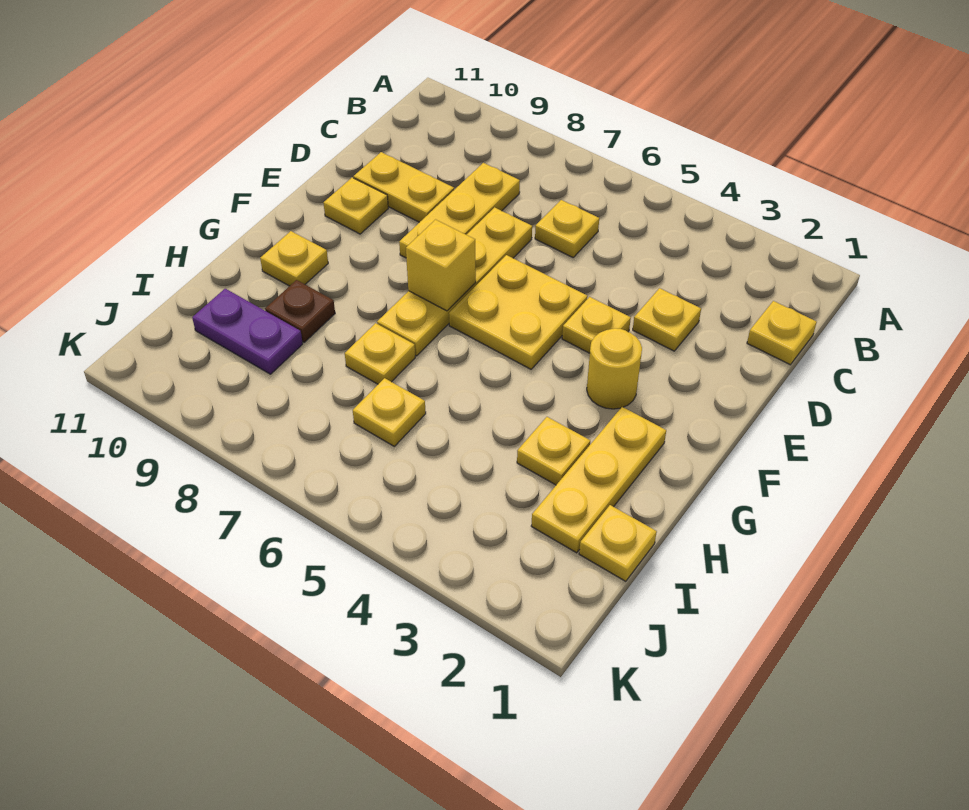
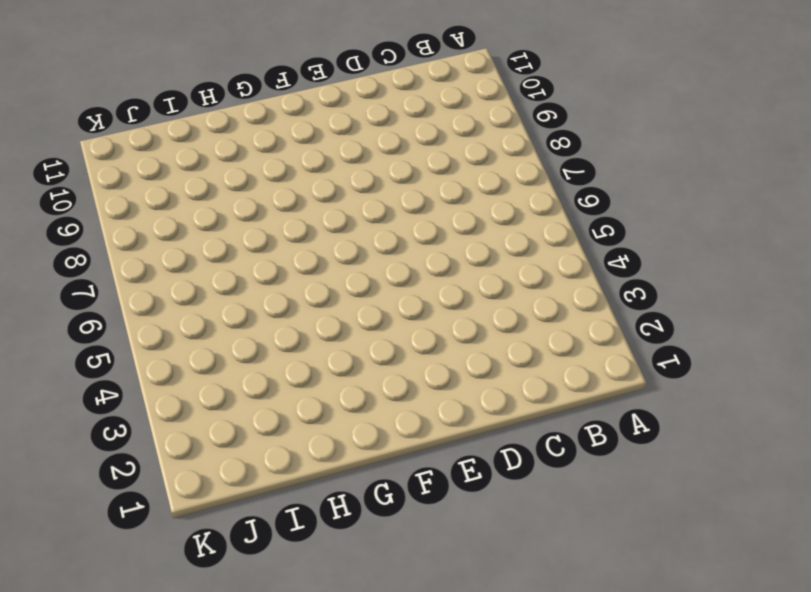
none -> yellow plate C1 level 1
none -> yellow plate C6 level 1
none -> yellow plate C8:E8 level 1

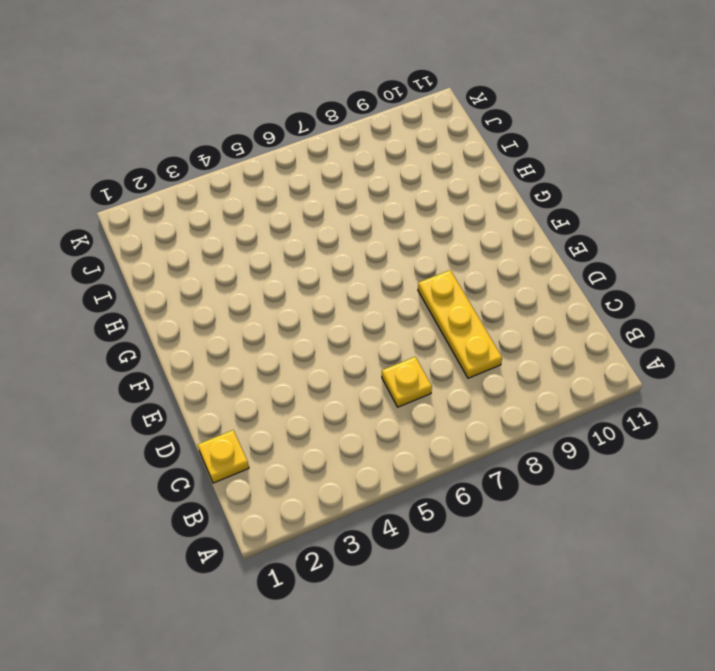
none -> yellow plate D3 level 1
none -> yellow plate D7:G7 level 1
none -> yellow plate D9:D10 level 1

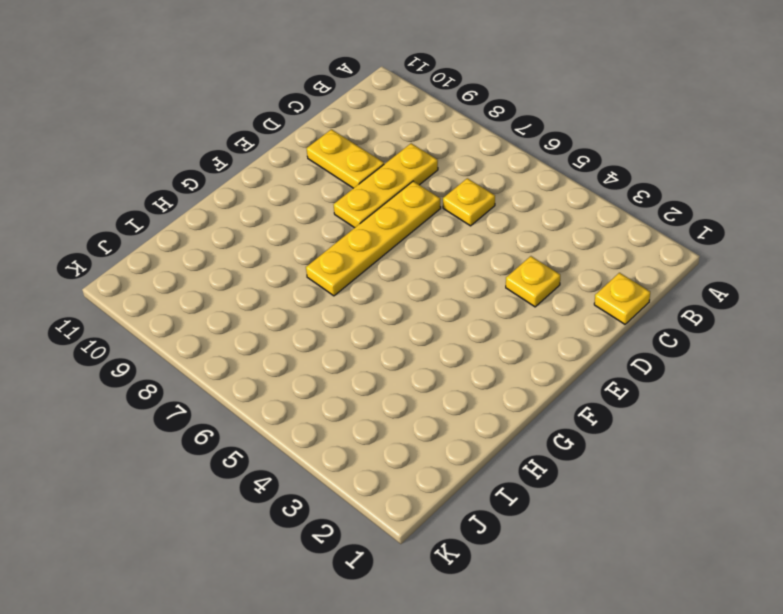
none -> yellow plate E4 level 1
none -> yellow plate E5:F6 level 1
none -> yellow plate E10 level 1

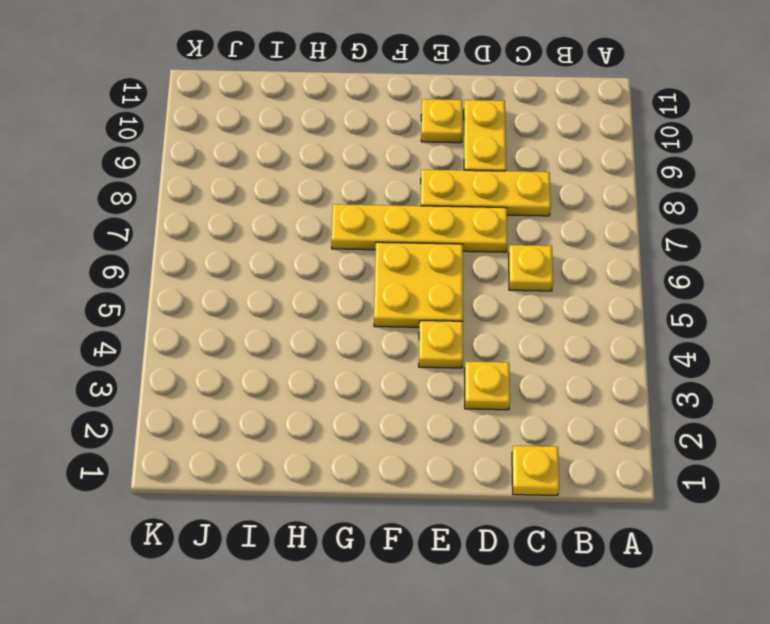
none -> yellow round brick F3 level 1
none -> yellow plate G2:I2 level 1
none -> yellow plate G10 level 1

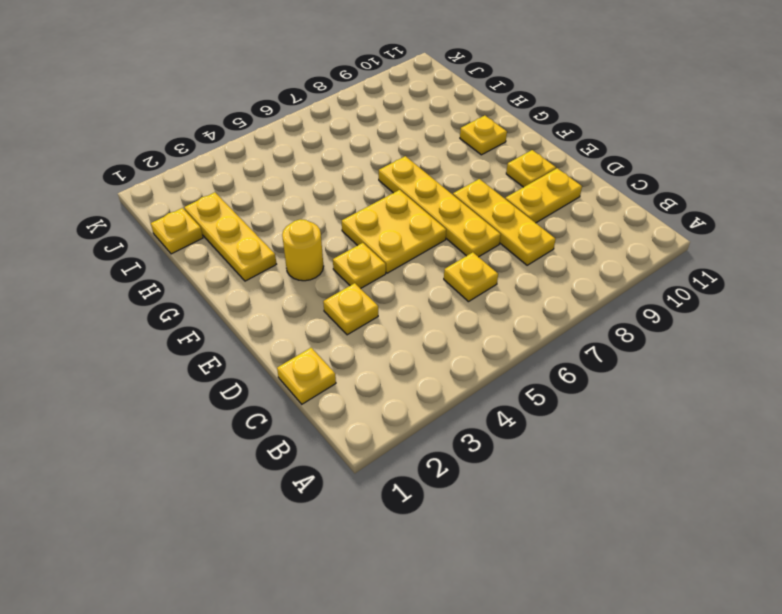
none -> yellow plate H3 level 1
none -> yellow plate H7 level 1
none -> brown plate H9 level 1

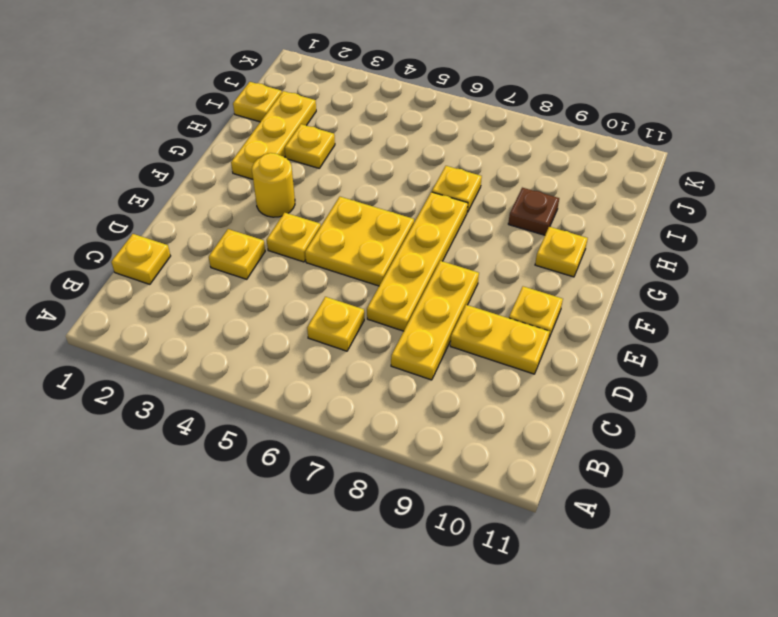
none -> yellow plate I6 level 1
none -> purple plate I9:I10 level 1
none -> yellow brick F7 level 2

